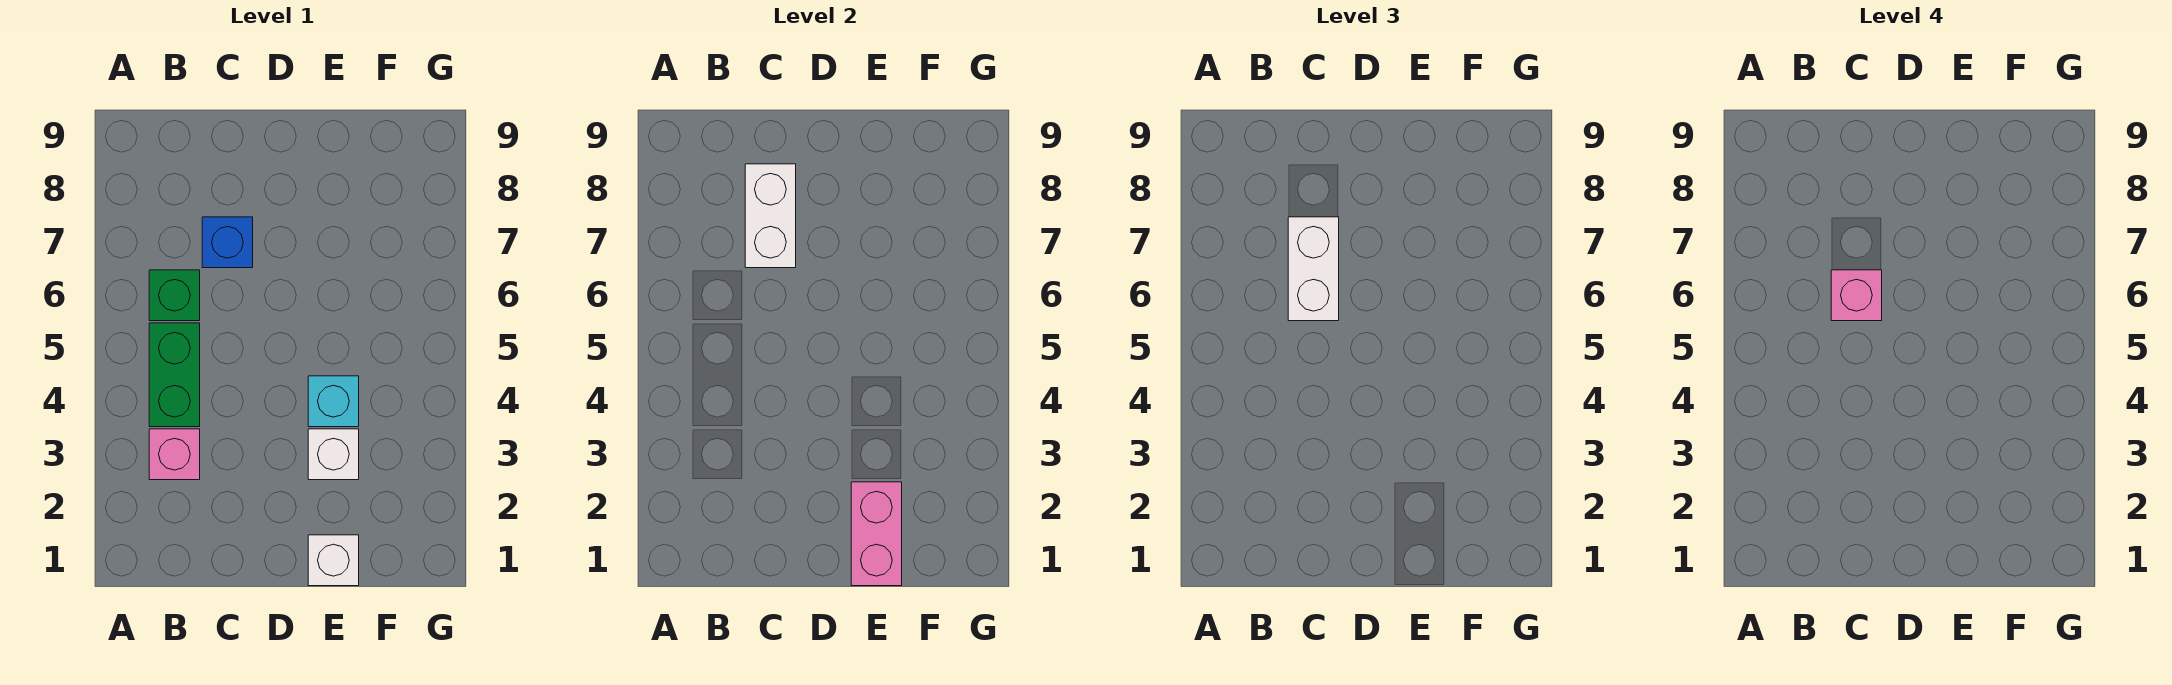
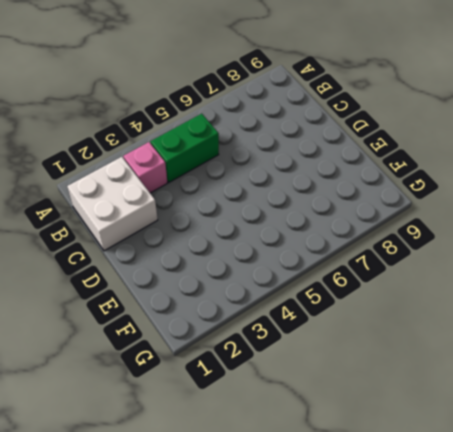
white brick B1:C2 level 1 -> none
none -> green brick B6 level 1
none -> blue brick C7 level 1

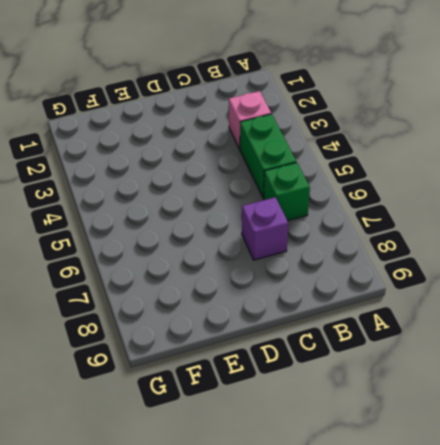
purple brick C7 level 1 -> blue brick C7 level 1
none -> white brick E1 level 1
none -> white brick E3 level 1

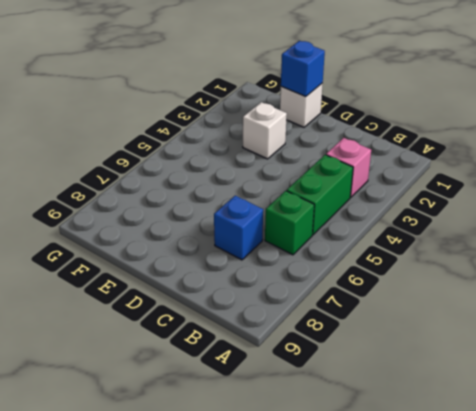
blue brick E1 level 2 -> pink brick E1:E2 level 2
none -> cyan brick E4 level 1
none -> white brick C7:C8 level 2

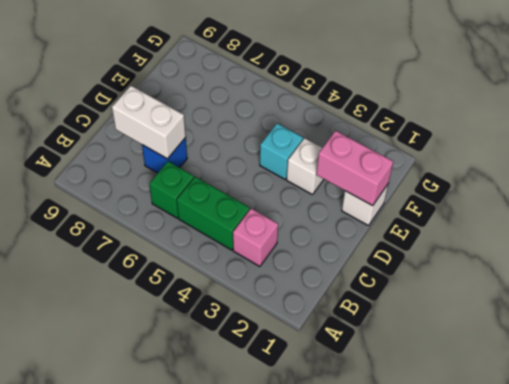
none -> white brick C6:C7 level 3
none -> pink brick C6 level 4

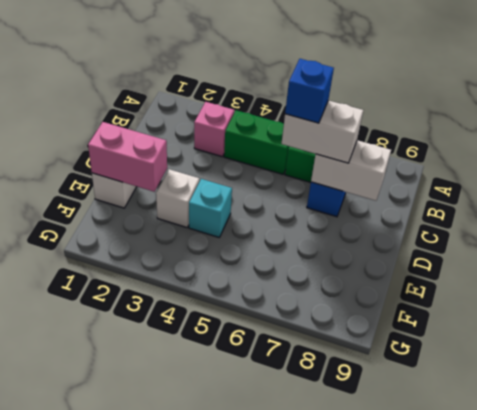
blue brick C6 level 4 -> pink brick C6 level 4

